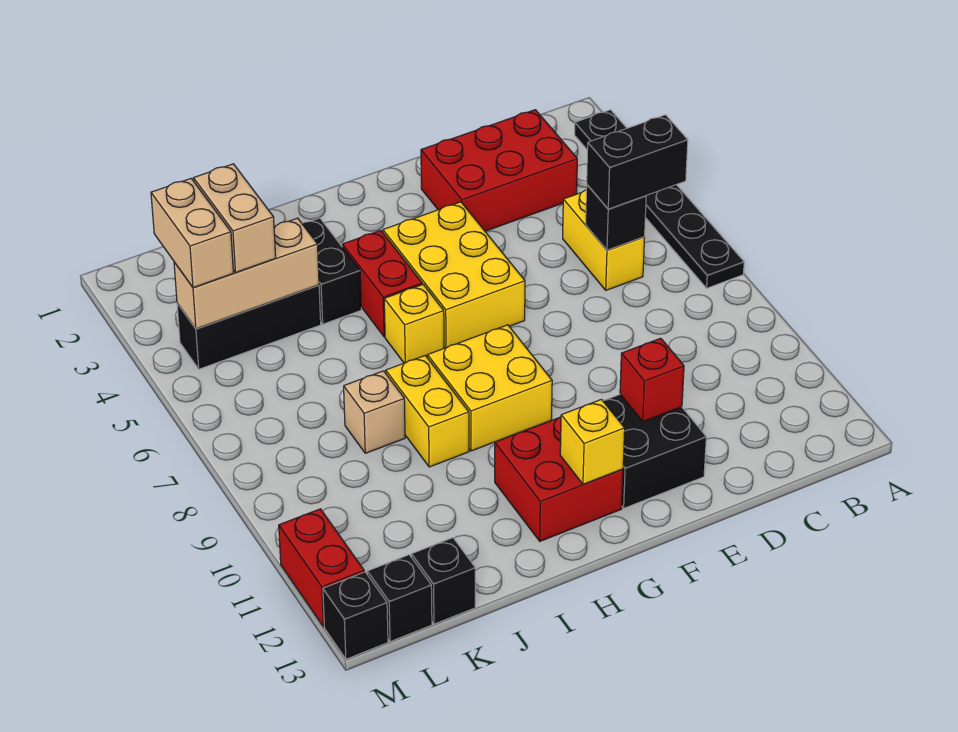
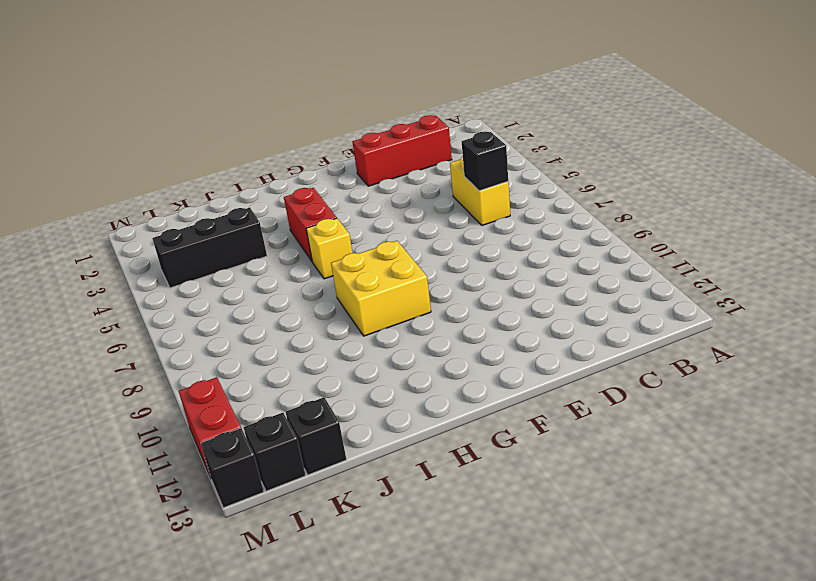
red brick C2:E2 level 1 -> red brick C2:E3 level 1
none -> black plate A2:A7 level 1
none -> black brick E11:F12 level 1
none -> yellow brick F4:G6 level 1

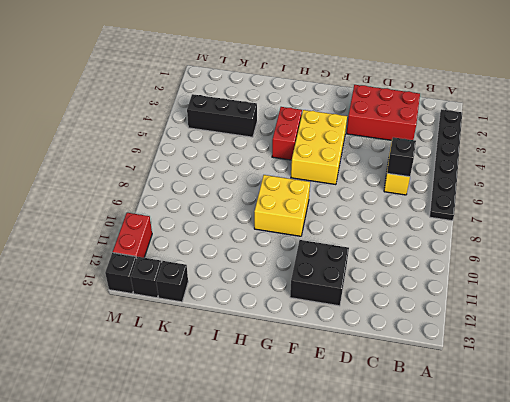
none -> red brick G11:H12 level 1
none -> yellow brick H6 level 1
none -> black brick I3:I4 level 1

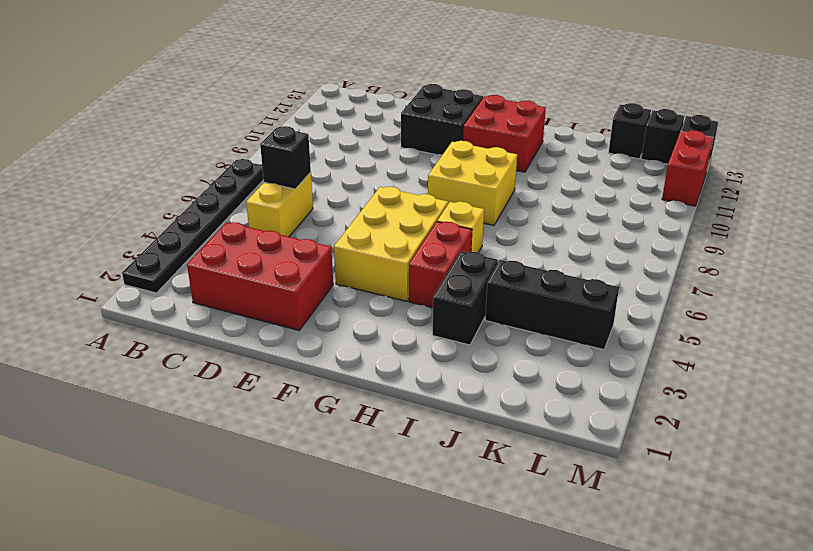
none -> yellow brick I8:I9 level 1
none -> tan brick J8 level 1
none -> red brick E11 level 2

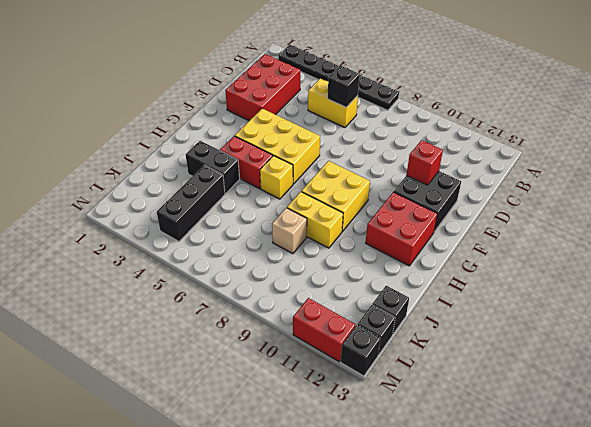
none -> yellow brick G12 level 2
none -> tan brick J4:L4 level 2
none -> black brick B6:C6 level 3

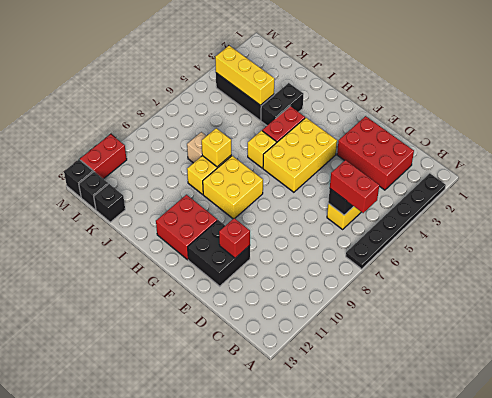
red brick B6:C6 level 3 -> black brick B6:C6 level 3
yellow brick I8 level 2 -> yellow brick G12 level 2
yellow brick J4:L4 level 2 -> tan brick J4:L4 level 2
none -> tan brick K3:K4 level 3
none -> tan brick L3:L4 level 3

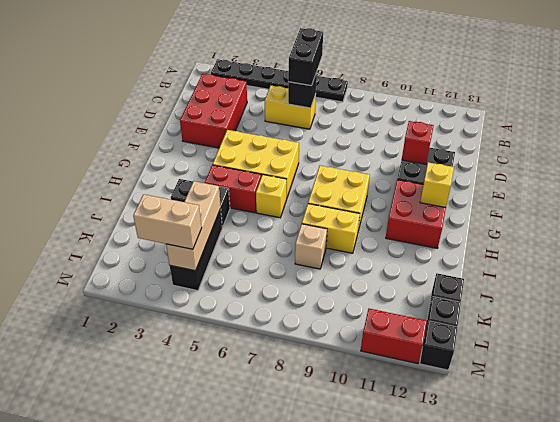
none -> tan brick K3:K4 level 3

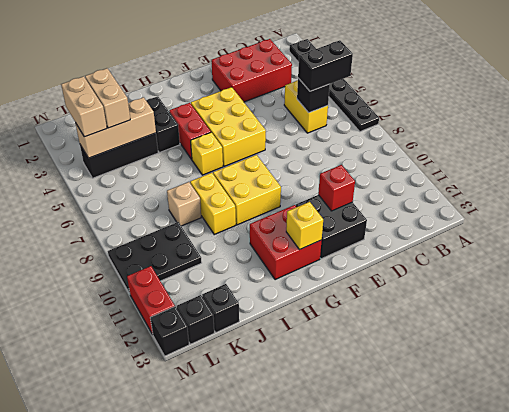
black plate K9:M10 level 1 -> none

